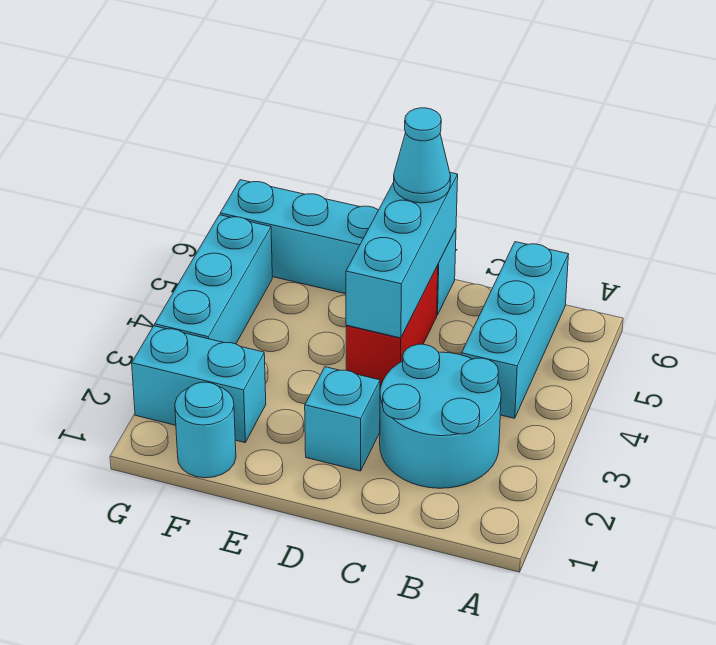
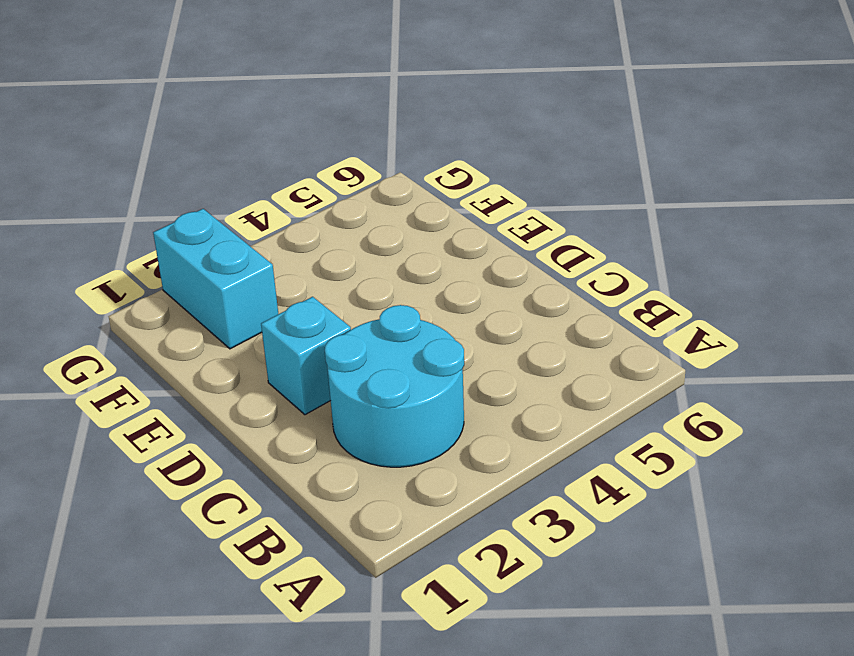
none -> cyan brick B4:B6 level 1
none -> red brick D4:D5 level 1

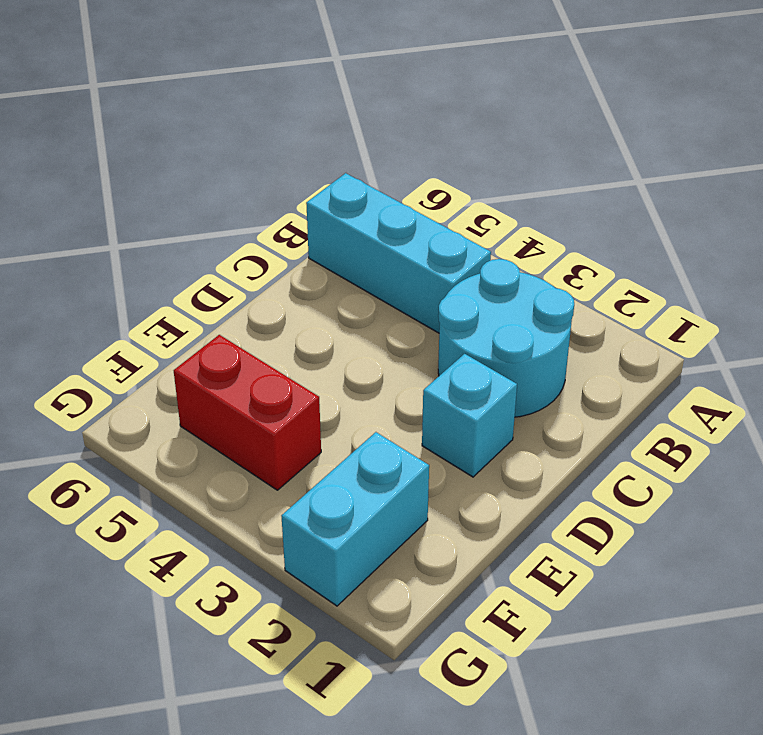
red brick F4:F5 level 1 -> red brick D4:D5 level 1
none -> cyan brick D6:G6 level 1
none -> cyan round brick F1 level 1

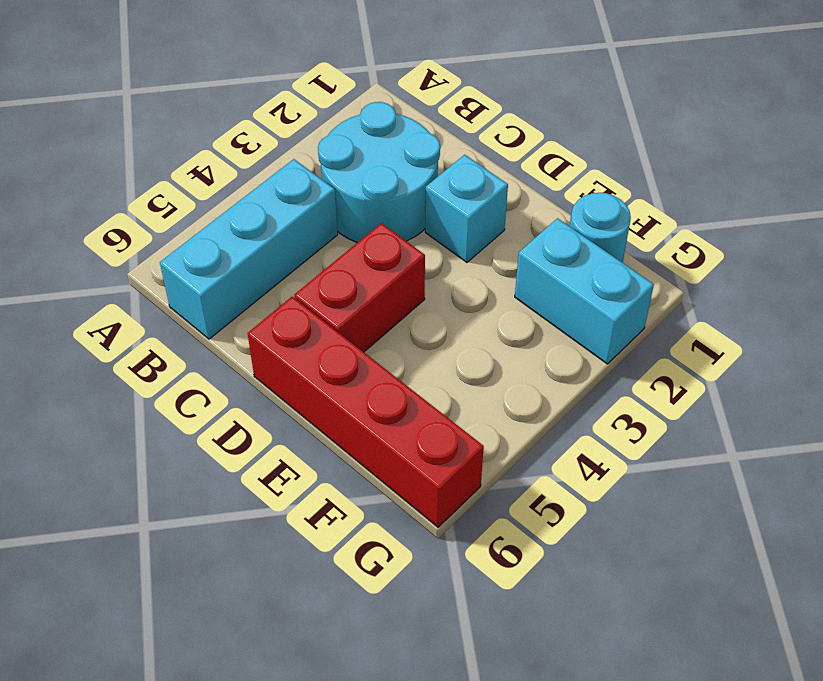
red brick D6:G6 level 1 -> cyan brick D6:G6 level 1
none -> cyan brick G3:G5 level 1
none -> cyan brick D4:D6 level 2

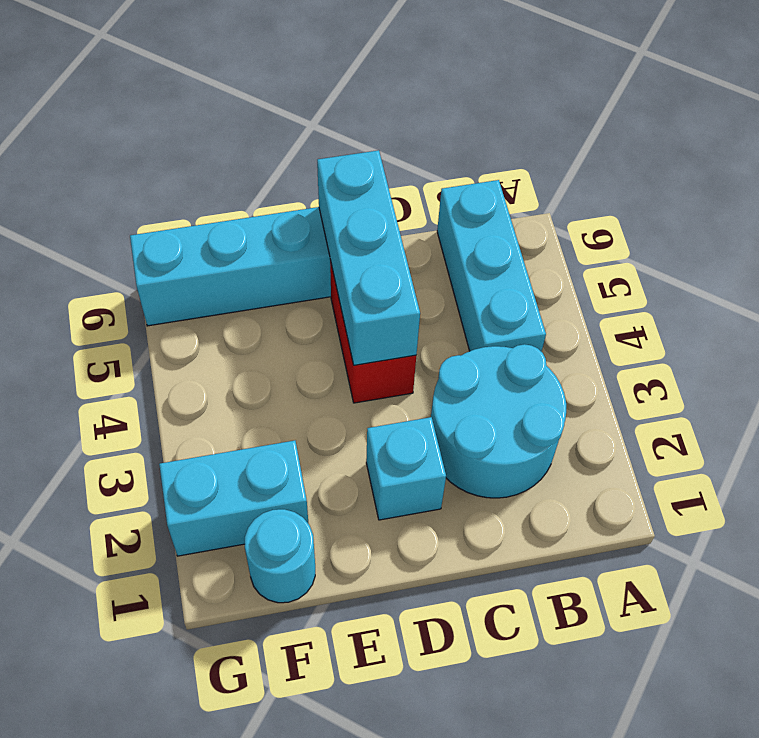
none -> cyan brick G3:G5 level 1
none -> cyan cone D6 level 3

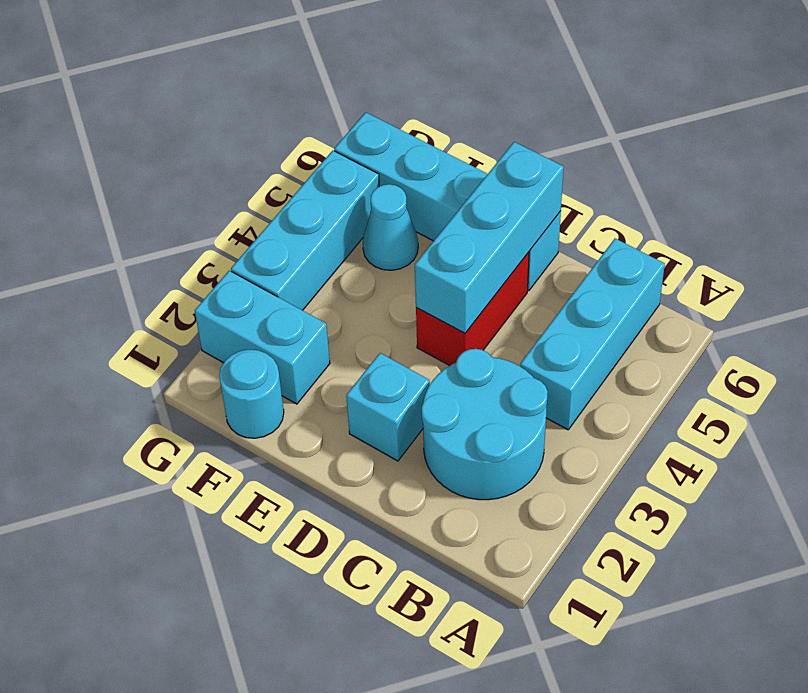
cyan cone F5 level 1 -> cyan cone D6 level 3

